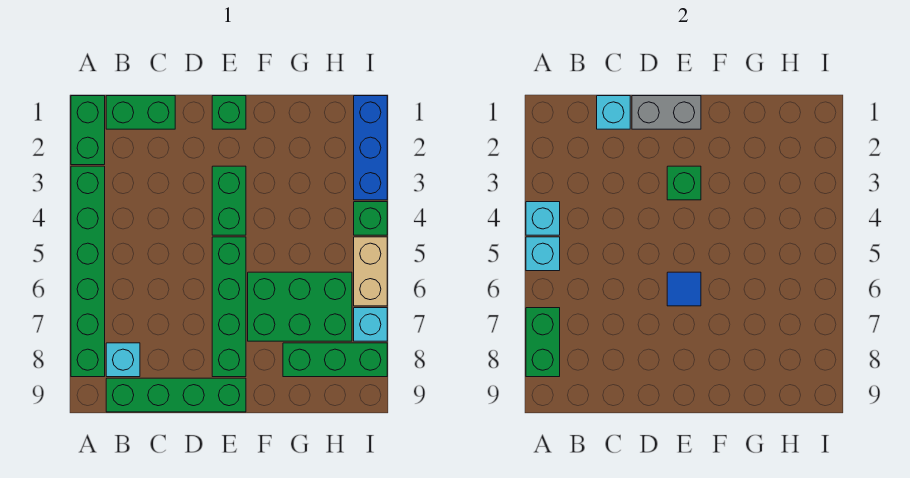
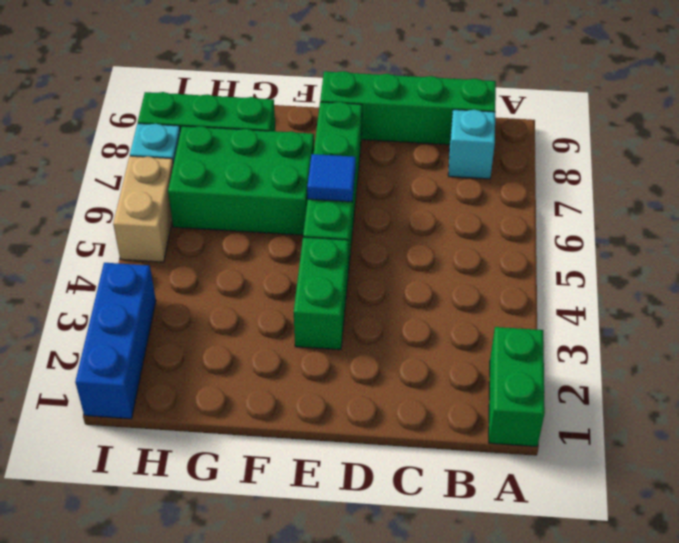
none -> green brick A3:A8 level 1
none -> green brick B1:C1 level 1
none -> green brick E1 level 1

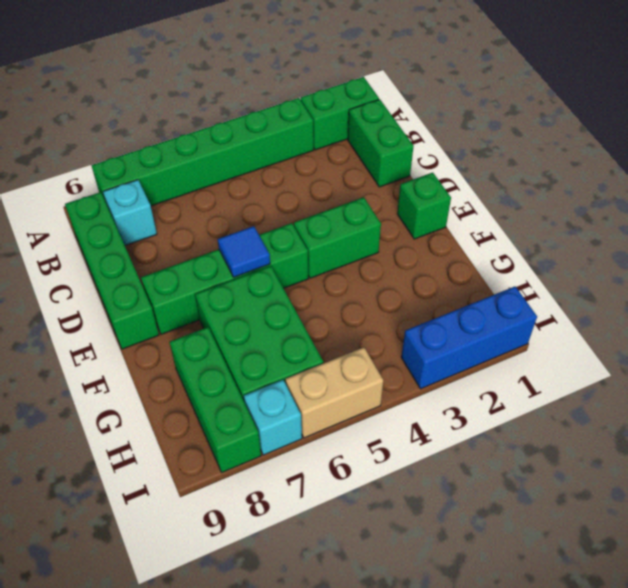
none -> green brick I4 level 1
none -> cyan brick A4 level 2
none -> cyan brick A5 level 2

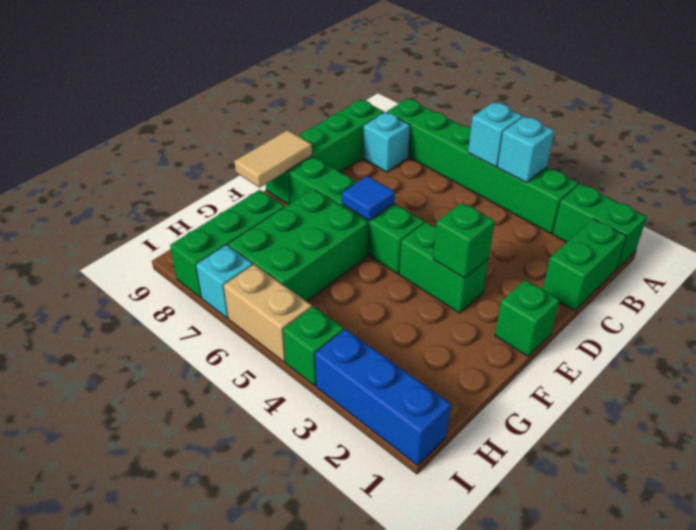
tan tile E9:F9 level 2 -> none
none -> green brick A7:A8 level 2
none -> cyan brick C1 level 2
none -> grey brick D1:E1 level 2

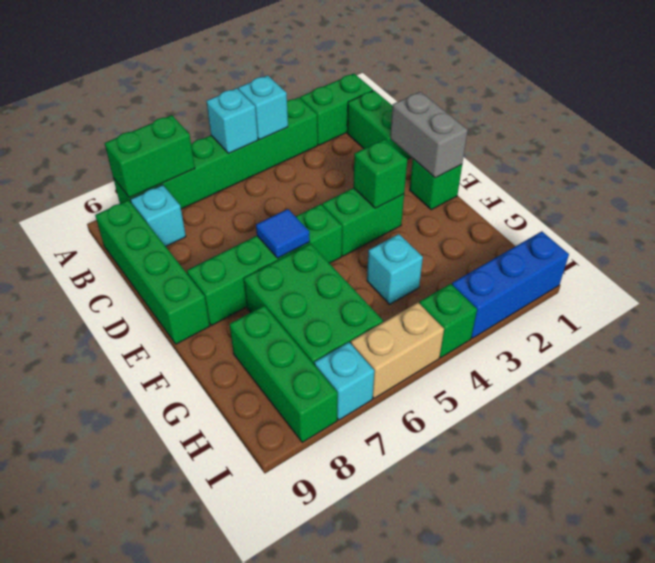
cyan brick G4 level 1 -> cyan brick C1 level 2

